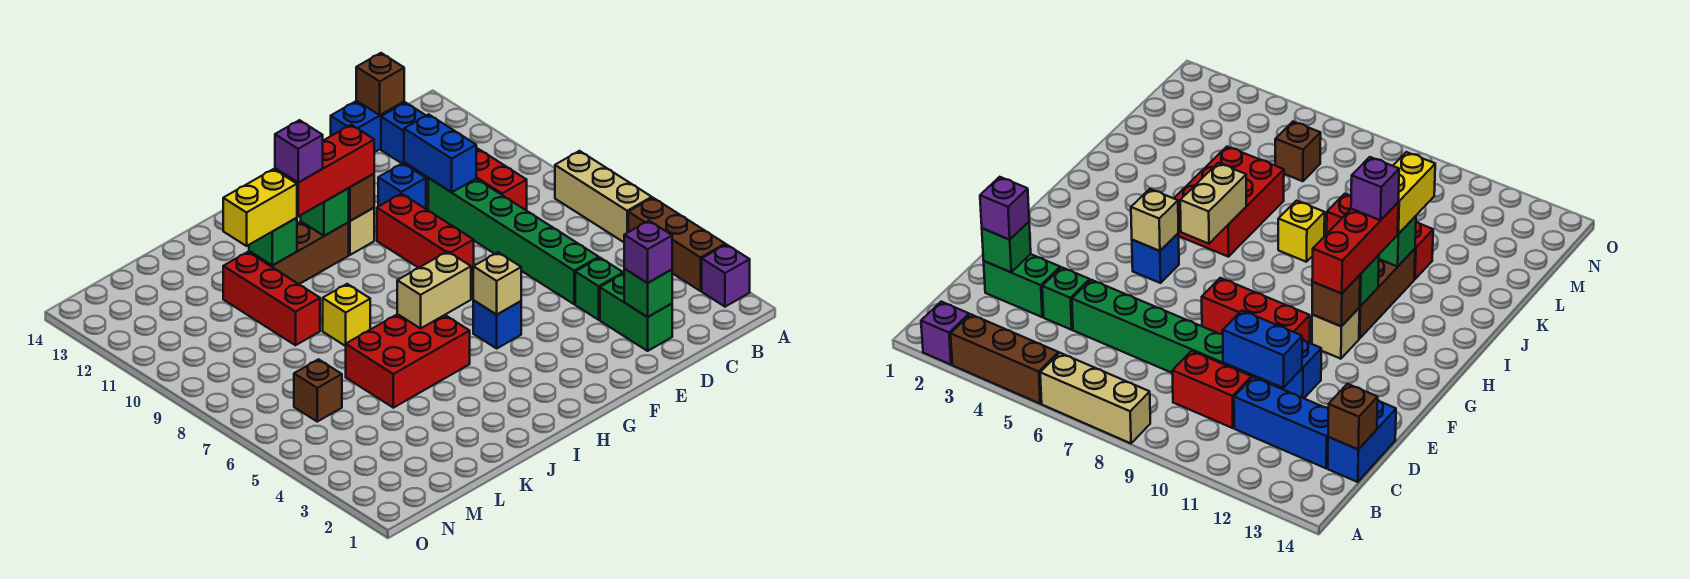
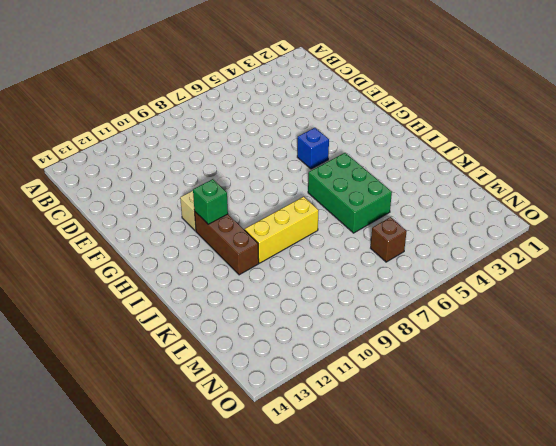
green brick I5:K6 level 1 -> red brick I5:K6 level 1
yellow brick J8:J10 level 1 -> yellow brick J8 level 1
none -> purple brick A2 level 1
none -> brown brick A3:A5 level 1
none -> tan brick A6:A8 level 1
none -> red brick C9:C10 level 1

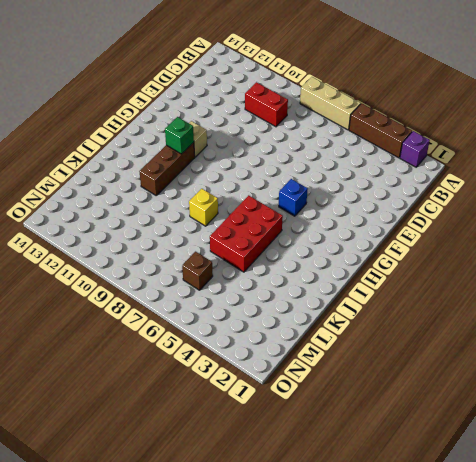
none -> blue brick C11:C13 level 1
none -> blue brick C14:D14 level 1
none -> green brick D2:D3 level 1
none -> green brick D4 level 1

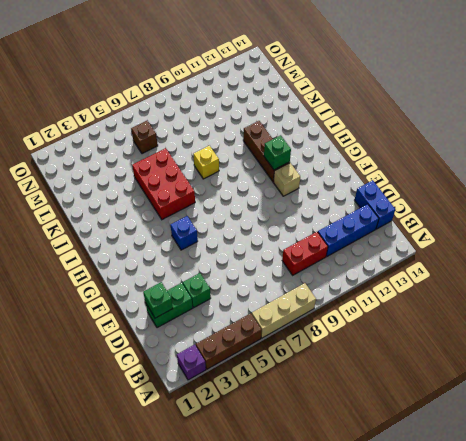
none -> green brick D5:D10 level 1
none -> blue brick E11 level 1
none -> red brick F8:F10 level 1
none -> red brick K9:K11 level 1

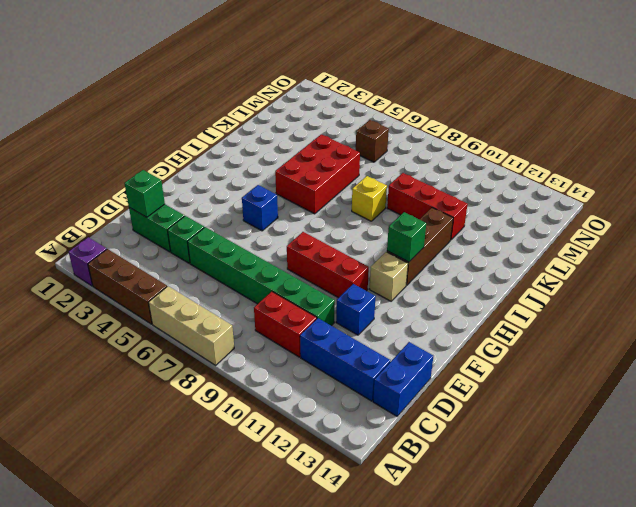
none -> brown brick C14 level 2
none -> blue brick D10:D11 level 2
none -> tan brick G5 level 2
none -> brown brick G11 level 2

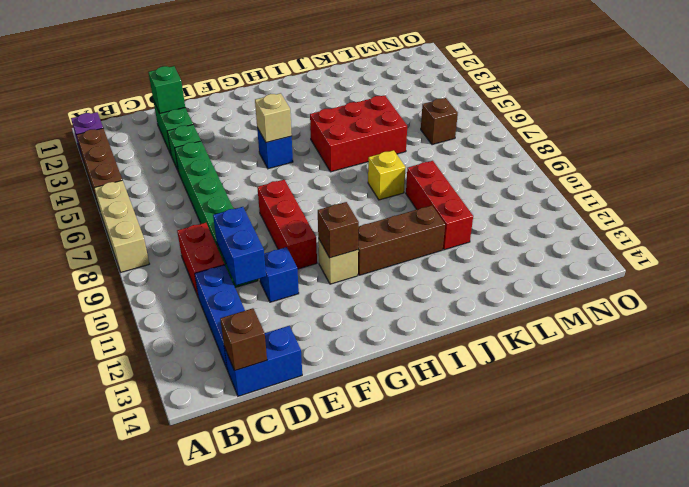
none -> tan brick H6:I6 level 2
none -> green brick H11 level 2
none -> green brick J11 level 2
none -> purple brick D2 level 3

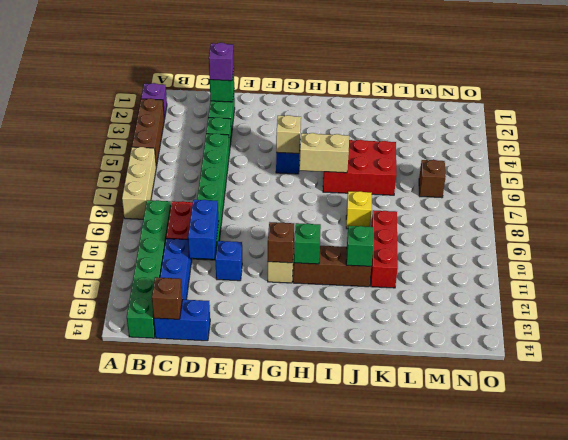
green brick B9:B14 level 1 -> none
none -> red brick F8:F10 level 1
none -> red brick G11:I11 level 3
none -> yellow brick J11:K11 level 3
none -> purple brick I11 level 4

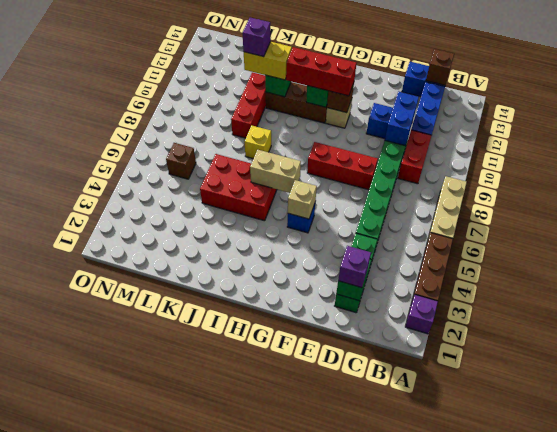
red brick E8:G8 level 1 -> red brick F8:F10 level 1
purple brick K11 level 4 -> purple brick I11 level 4

